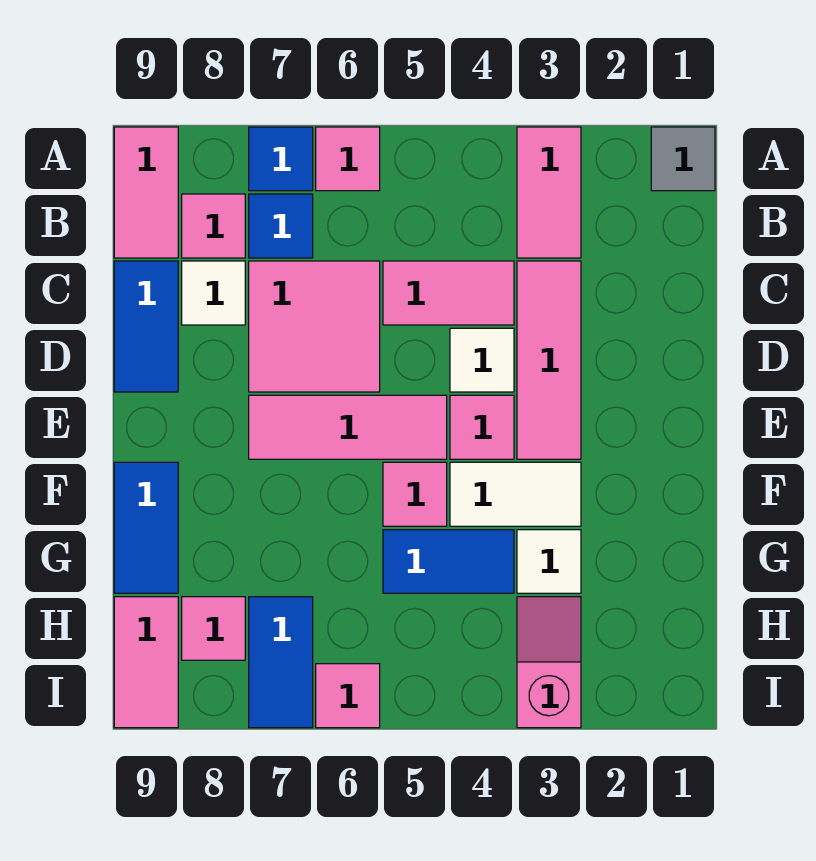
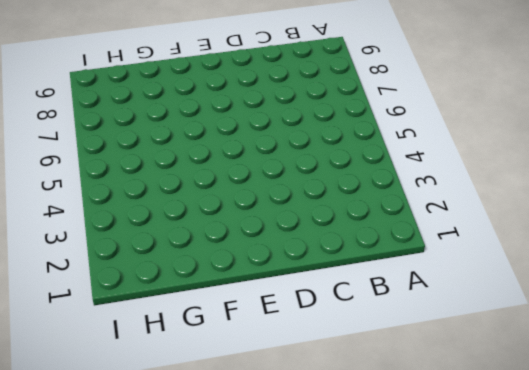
none -> grey tile A1 level 1
none -> pink tile A3:B3 level 1
none -> pink tile A6 level 1

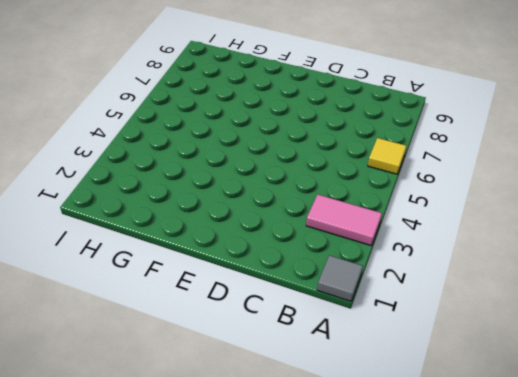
yellow tile A6 level 1 -> pink tile A6 level 1
none -> blue tile A7 level 1
none -> pink tile A9:B9 level 1
none -> blue tile B7 level 1

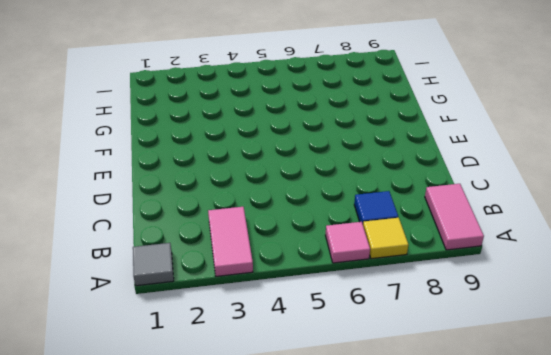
yellow tile A7 level 1 -> blue tile A7 level 1
none -> pink tile B8 level 1
none -> pink tile C3:E3 level 1
none -> pink tile C4:C5 level 1

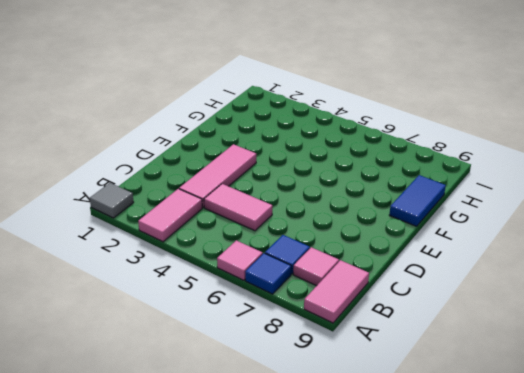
none -> pink tile C6:D7 level 1
none -> white tile C8 level 1
none -> blue tile C9:D9 level 1

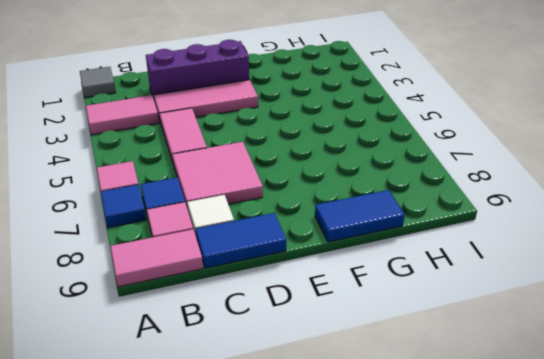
purple brick C2:E2 level 1 -> none
none -> white tile D4 level 1
none -> pink tile E4 level 1
none -> pink tile E5:E7 level 1

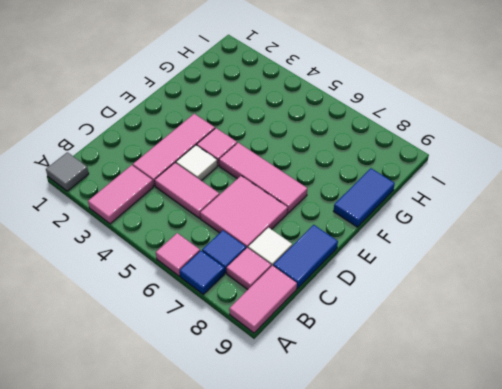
none -> white tile F3:F4 level 1
none -> pink tile F5 level 1
none -> white tile G3 level 1

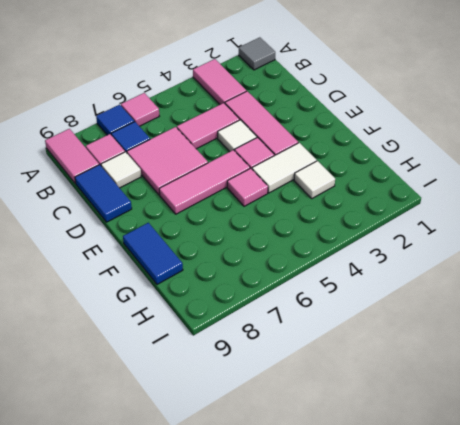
none -> blue tile G4:G5 level 1
none -> pink slope H3:I3 level 1 top I
none -> blue tile H7:I7 level 1

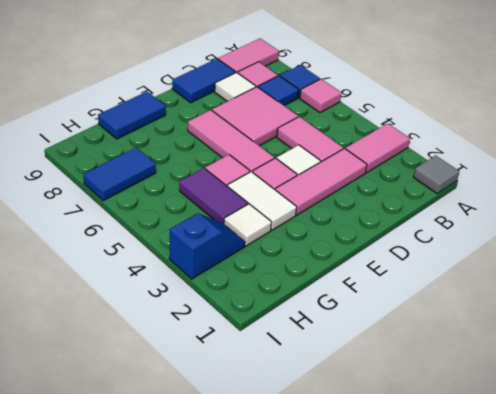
purple tile G4:G5 level 1 -> blue tile G4:G5 level 1
blue slope H3:I3 level 1 top I -> pink slope H3:I3 level 1 top I
none -> pink tile H8 level 1
none -> pink tile H9:I9 level 1
none -> pink tile I6 level 1

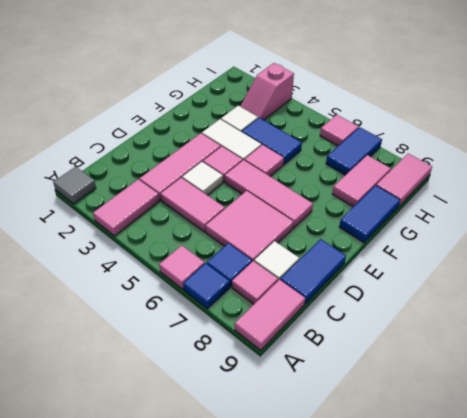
pink tile G8:H8 level 1 -> pink tile H8 level 1

